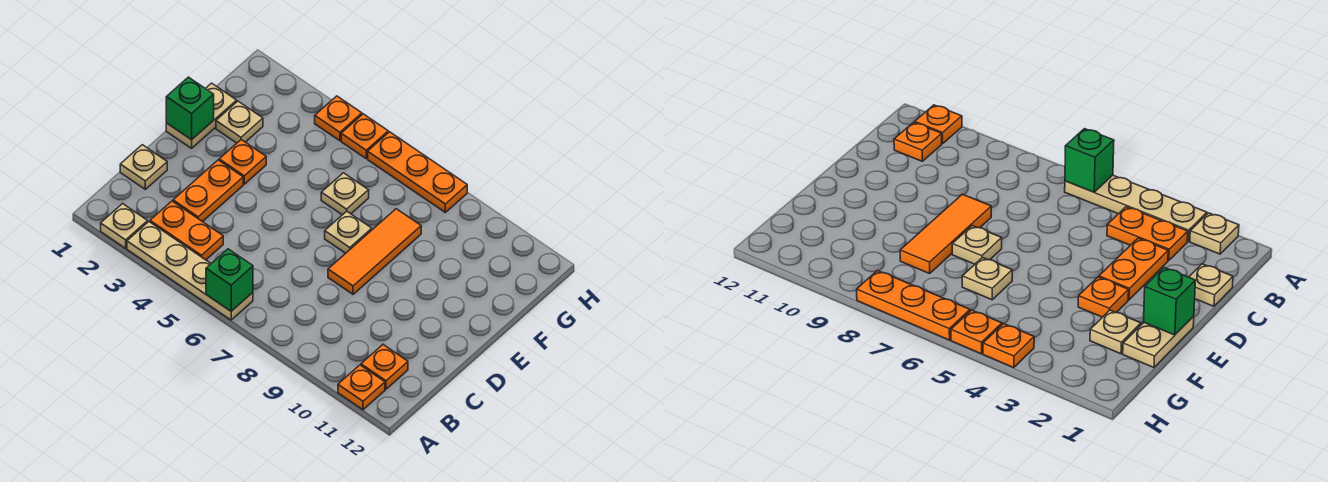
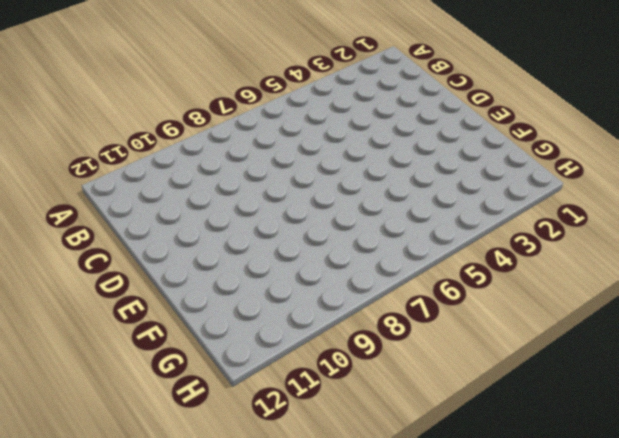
none -> tan plate A2 level 1
none -> tan plate A3:A6 level 1
none -> orange plate A11 level 1

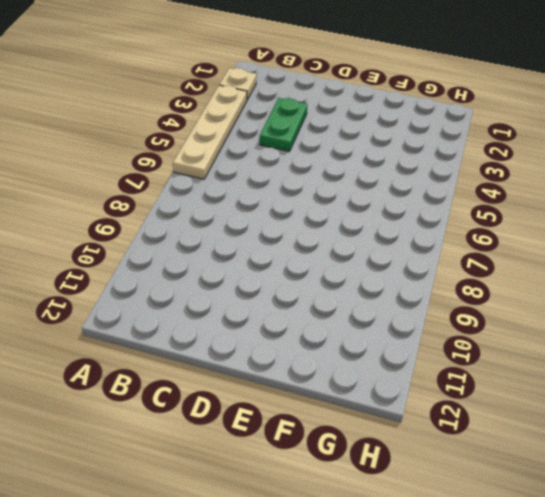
green plate C3:C4 level 1 -> orange plate C3:D3 level 1
none -> orange plate A11 level 1
none -> orange plate B3:B4 level 1
none -> orange plate B11 level 1

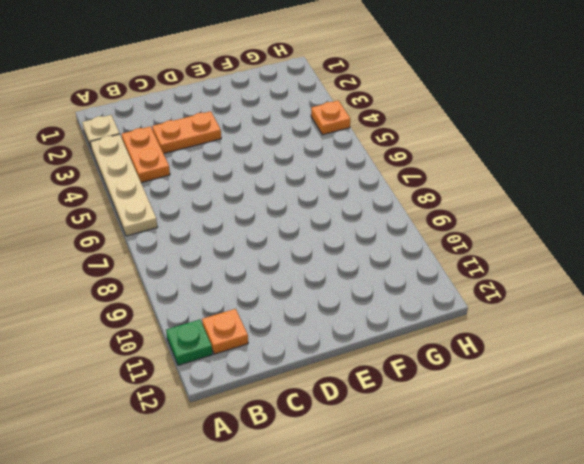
green plate A11 level 1 -> orange plate A11 level 1
none -> tan plate C1 level 1
none -> orange tile D8:F8 level 1
none -> tan plate E1:F1 level 1

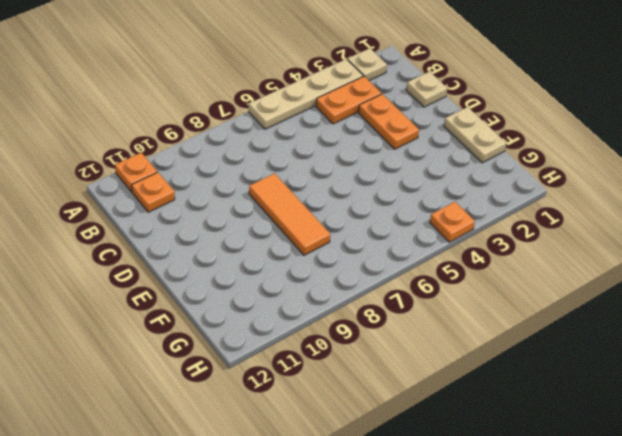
none -> orange plate E3 level 1
none -> tan plate E7 level 1
none -> tan plate F2 level 1

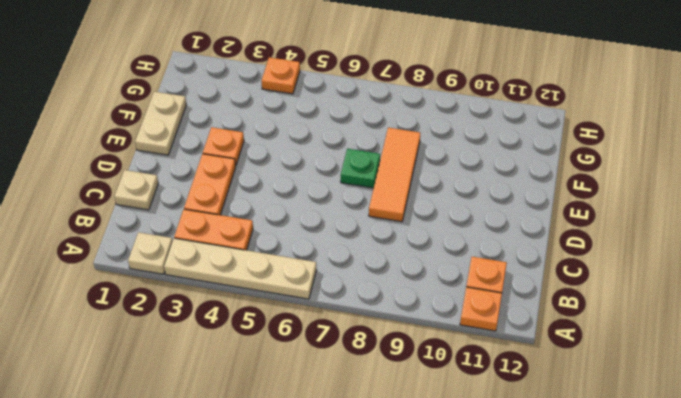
green plate E7 level 1 -> tan plate E7 level 1
none -> tan plate F2 level 1
none -> tan plate F6 level 1
none -> orange plate H5 level 1

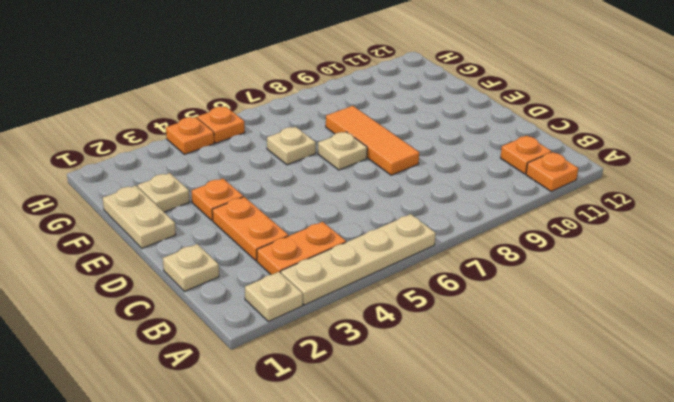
none -> orange plate H6:H8 level 1
none -> green brick A6 level 2
none -> green brick E1 level 2

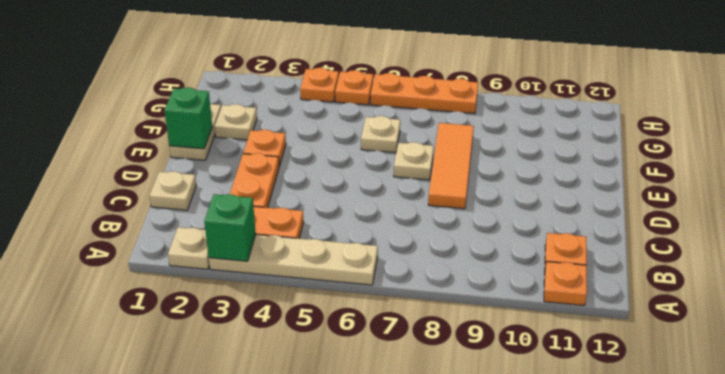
green brick A3 level 2 -> green brick A6 level 2

